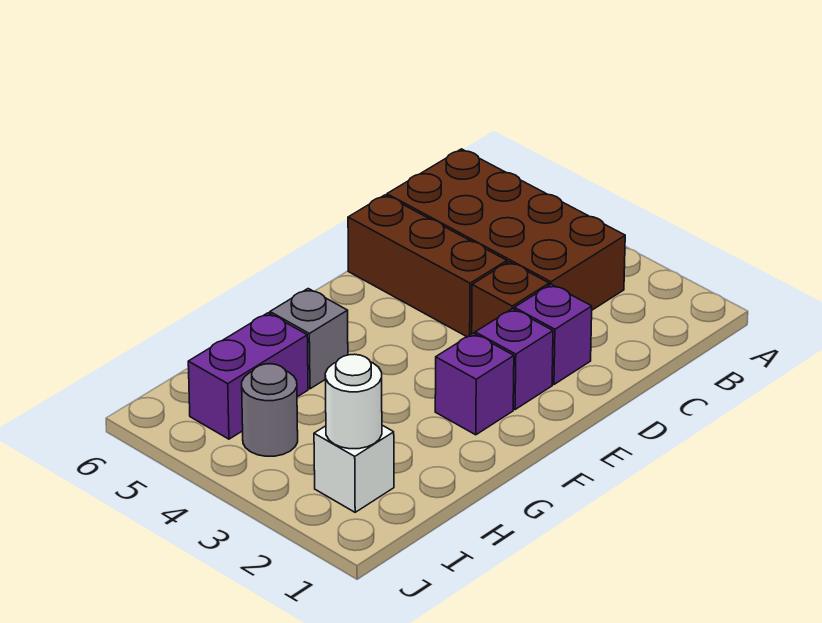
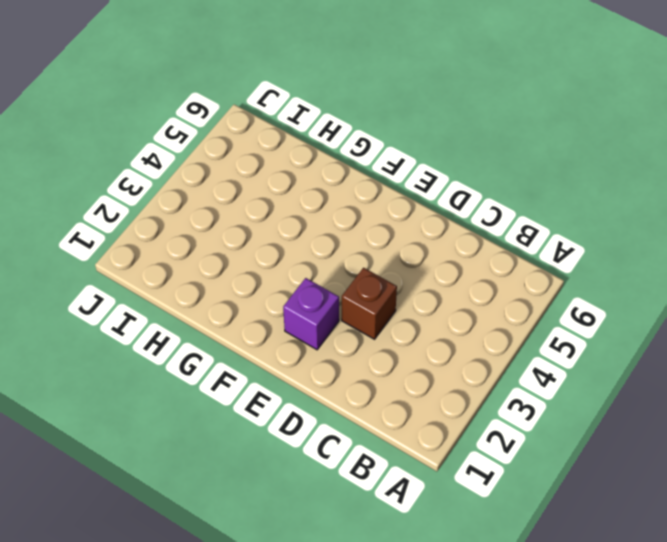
none -> brown brick B3:C6 level 1
none -> purple brick D2 level 1

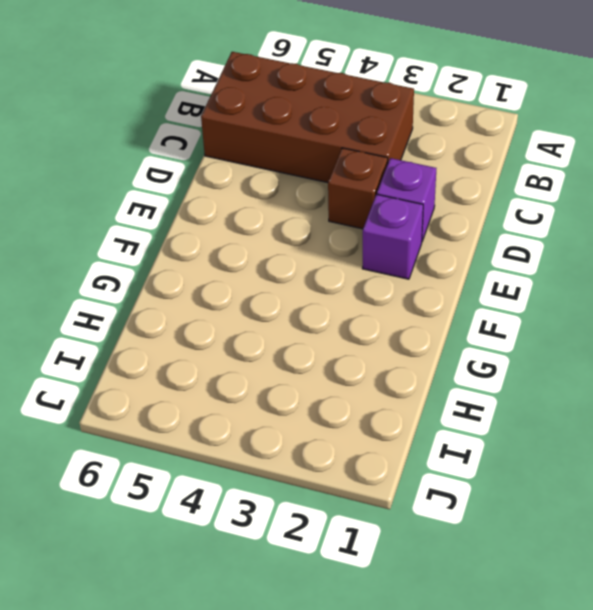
none -> brown brick D4:D6 level 1
none -> purple brick F2 level 1

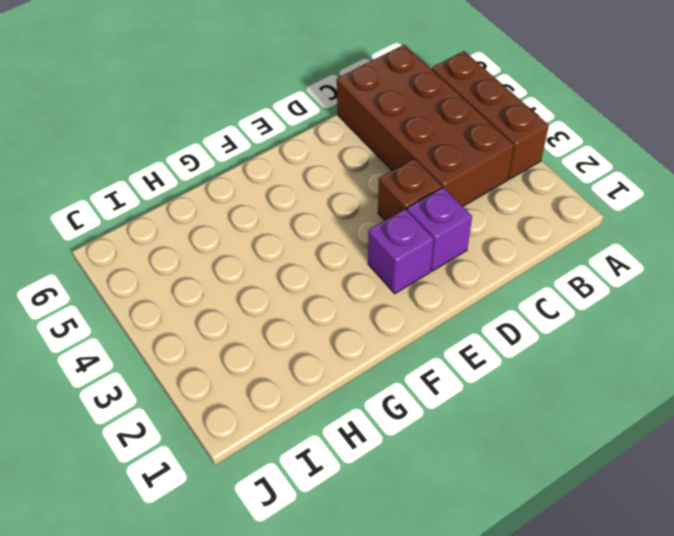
brown brick A3:A5 level 1 -> brown brick D4:D6 level 1
none -> purple brick F2 level 1
none -> grey brick G5 level 1

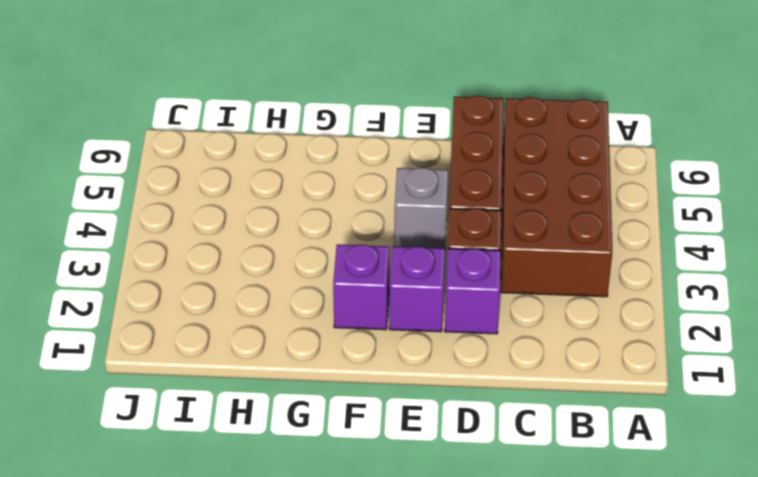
grey brick E4 level 1 -> grey brick G5 level 1
none -> purple brick H5:I5 level 1
none -> white brick I2 level 1

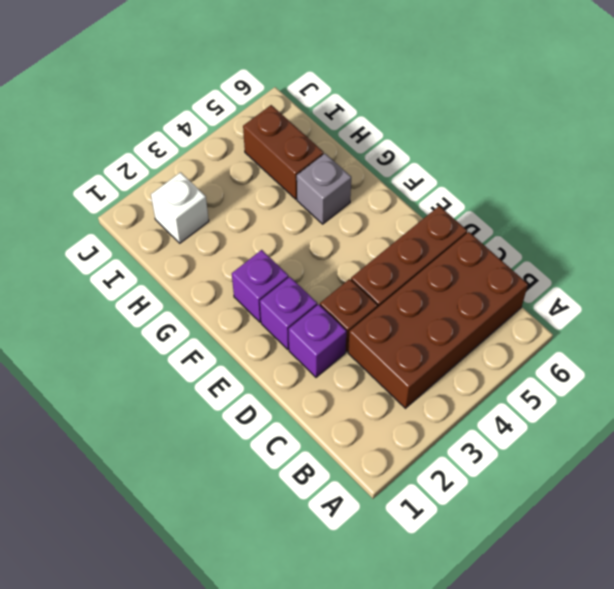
brown brick H5:I5 level 1 -> purple brick H5:I5 level 1
none -> grey round brick I4 level 1
none -> white round brick I2 level 2

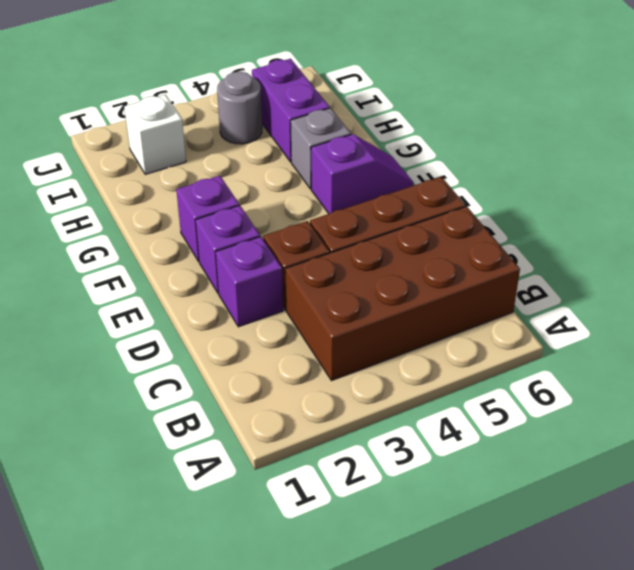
purple slope F5:F6 level 1 top 5 -> none
none -> white round brick I2 level 2

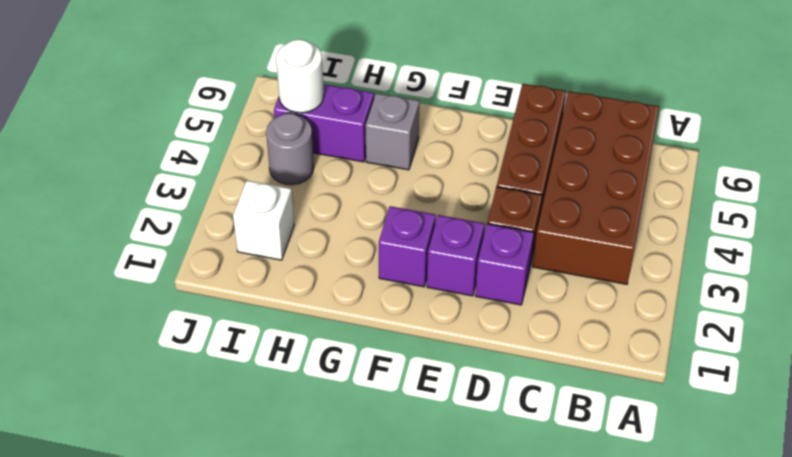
white round brick I5 level 2 -> white round brick I2 level 2

